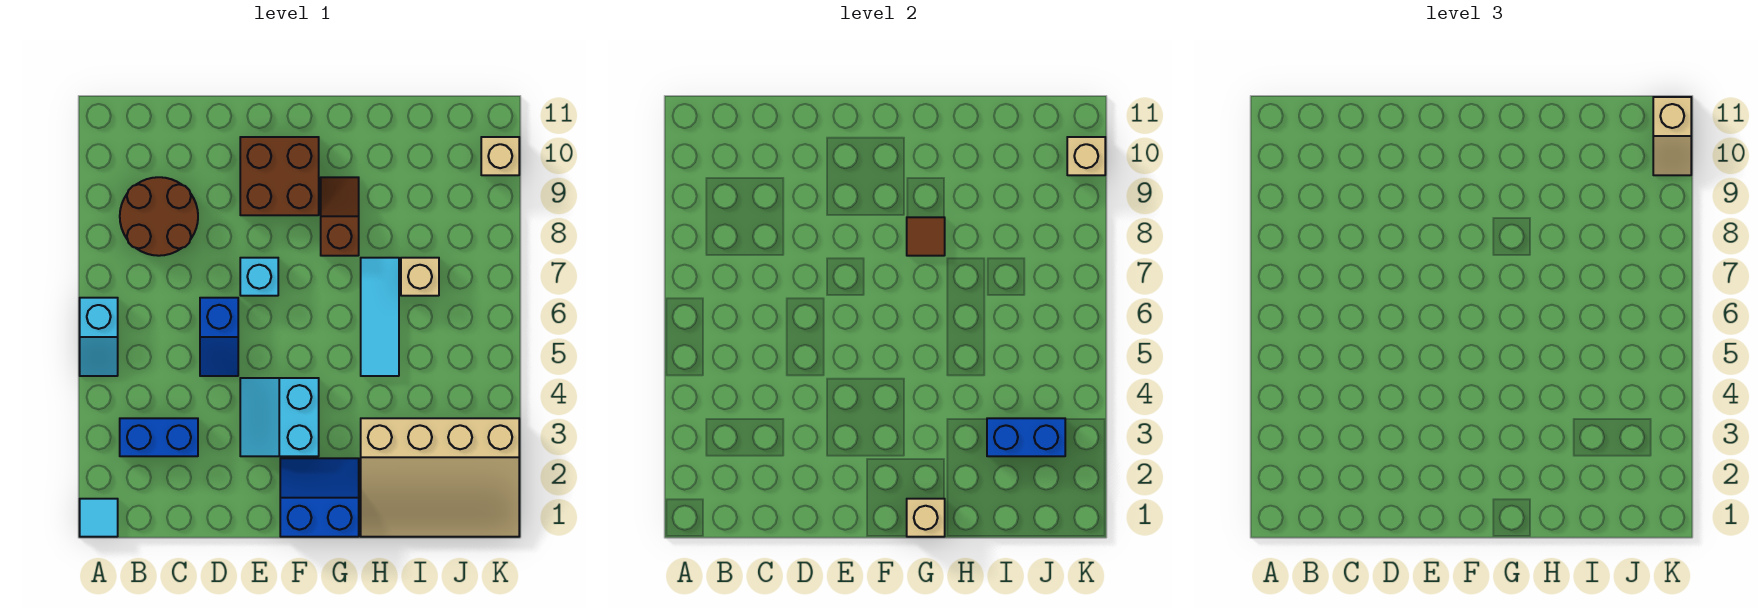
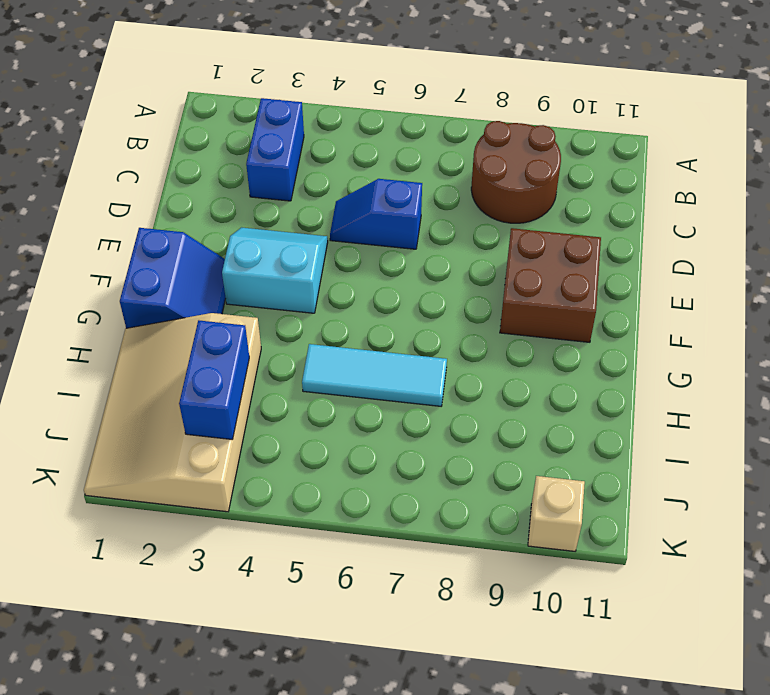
none -> cyan tile A1 level 1
none -> cyan slope A5:A6 level 1 top 6
none -> cyan brick E7 level 1

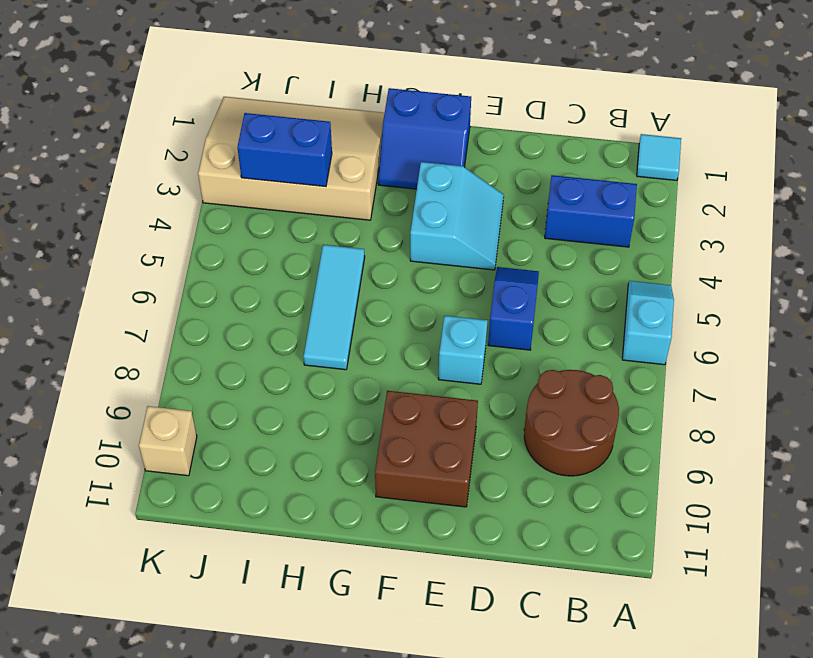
none -> brown slope G8:G9 level 1 top 8
none -> tan brick I7 level 1
none -> tan brick G1 level 2

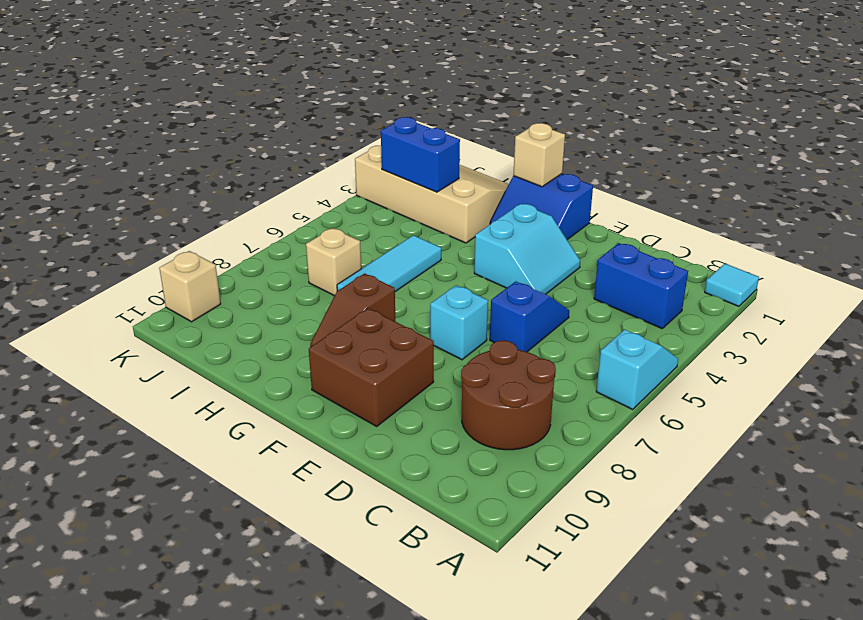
none -> brown tile G8 level 2
none -> tan brick K10 level 2
none -> tan slope K10:K11 level 3 top 11

